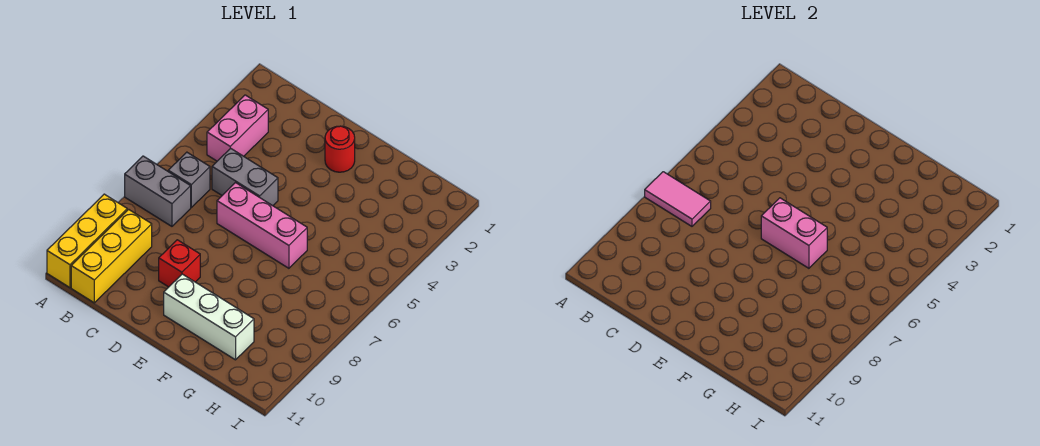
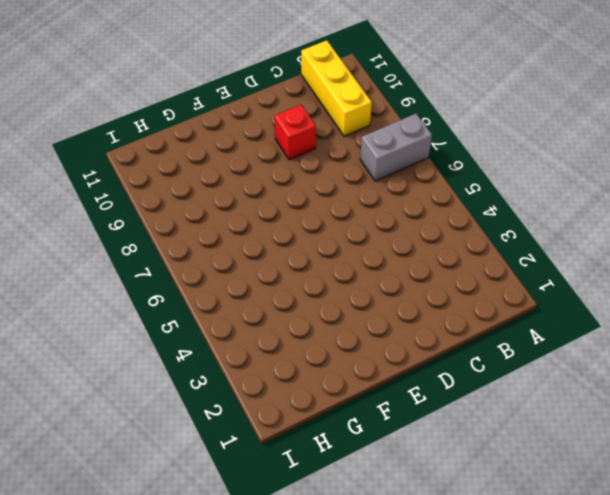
none -> yellow brick A9:A11 level 1
none -> pink brick B3:B4 level 1
none -> grey brick B6 level 1

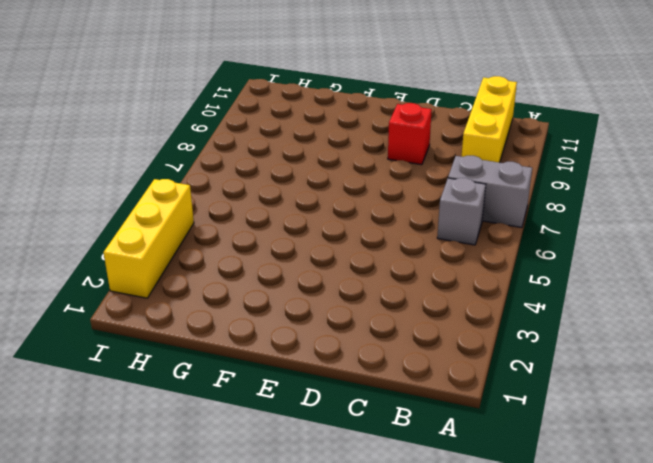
yellow brick I2:I4 level 1 -> yellow brick A9:A11 level 1
none -> pink brick B3:B4 level 1
none -> grey brick C5:D5 level 1
none -> pink brick D6:F6 level 1

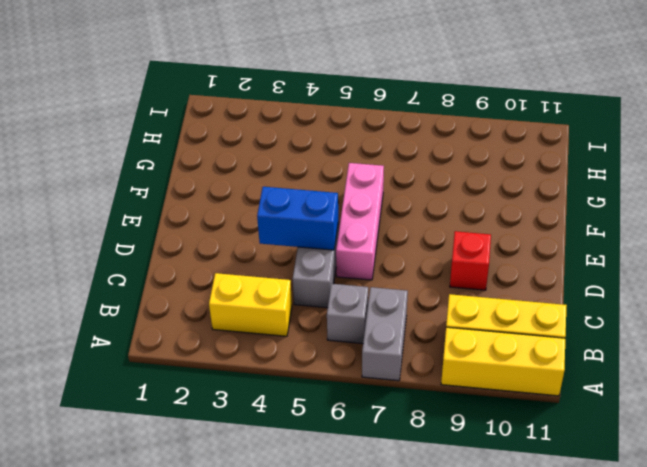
yellow brick B3:B4 level 1 -> pink brick B3:B4 level 1
blue brick D4:D5 level 2 -> none
none -> red round brick E2 level 1
none -> white brick E10:G10 level 1
none -> pink tile A7:B7 level 2

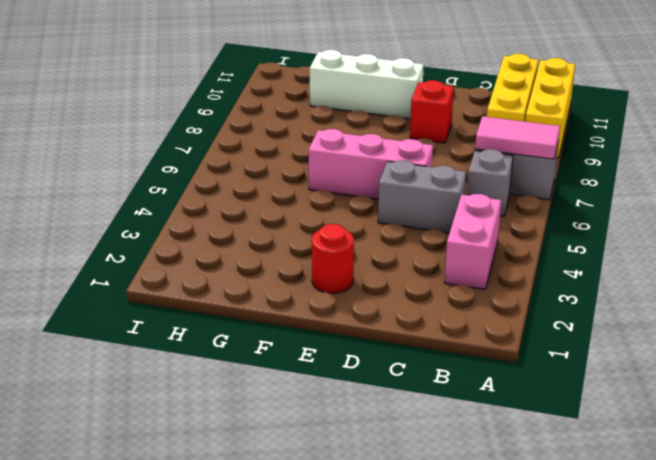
none -> pink brick E6:F6 level 2

